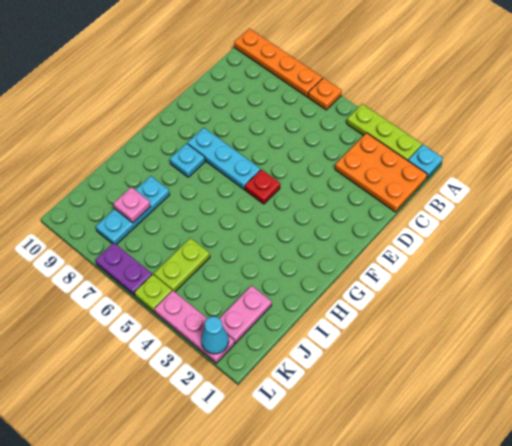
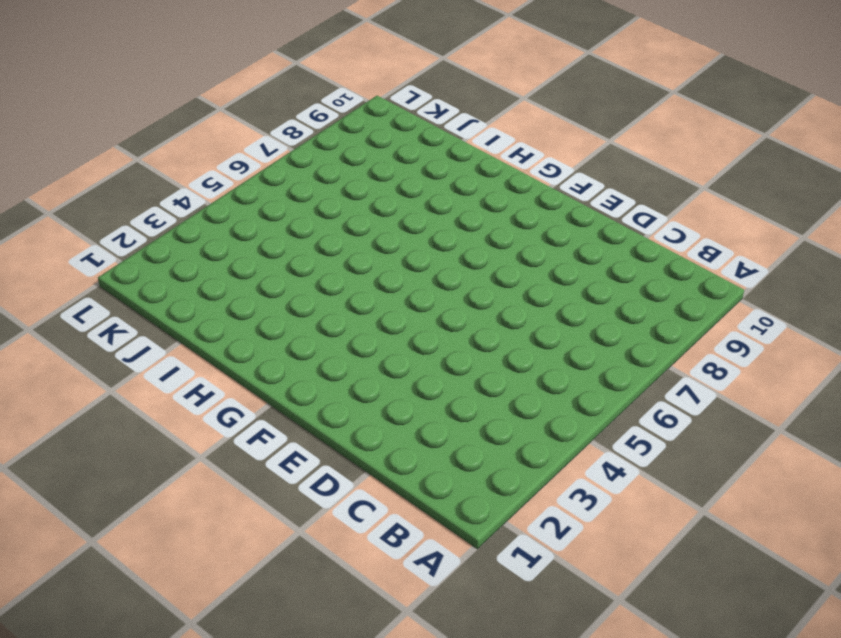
none -> cyan plate A1 level 1
none -> lime plate A2:A4 level 1
none -> orange plate A6 level 1

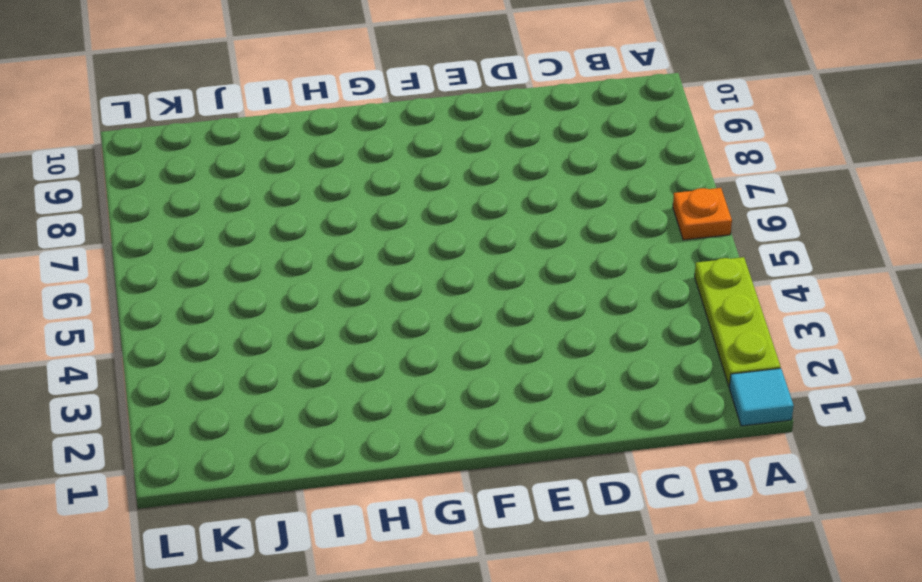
cyan tile A1 level 1 -> cyan plate A1 level 1
none -> orange plate A7:A10 level 1
none -> orange plate B1:C3 level 1
none -> red plate F5 level 1

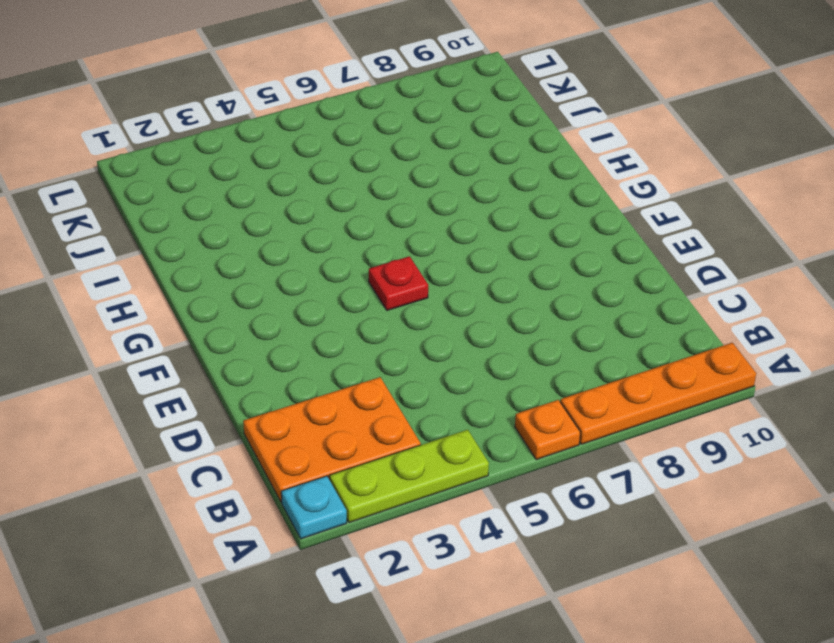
none -> cyan plate F6:F8 level 1
none -> cyan plate G8 level 1
none -> cyan plate I8:K8 level 1

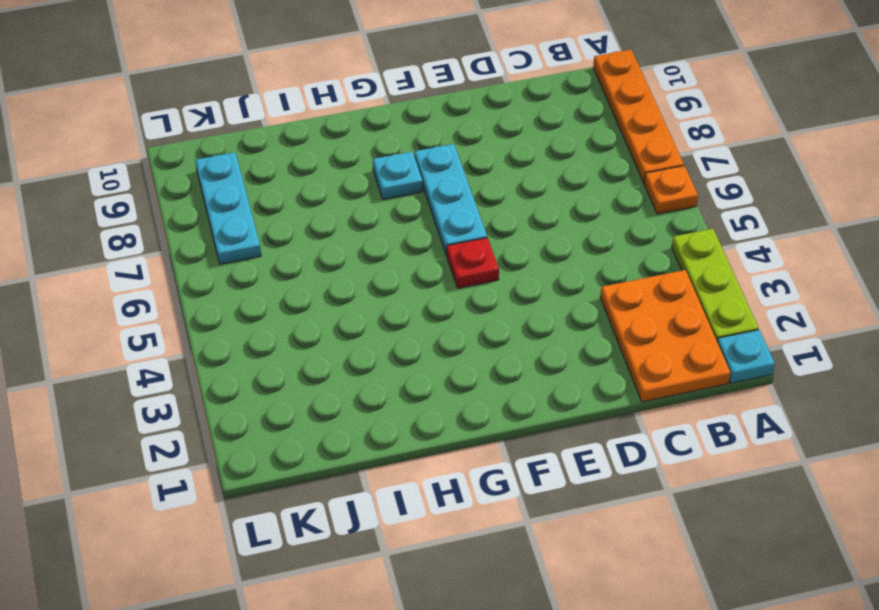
cyan plate K7:K9 level 1 -> cyan plate I8:K8 level 1
none -> pink plate J2:K2 level 1
none -> lime plate J5:K5 level 1
none -> pink plate L2:L4 level 1

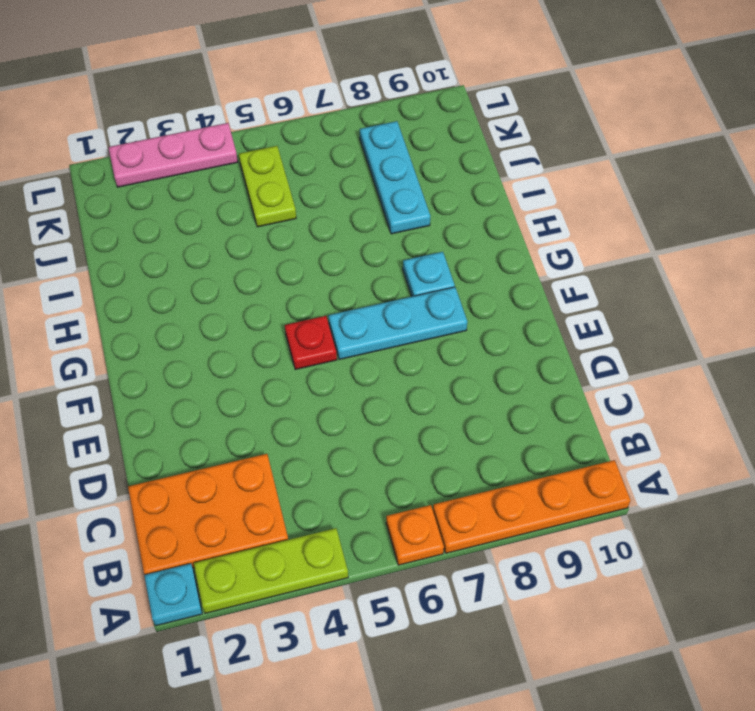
none -> pink plate J2:K2 level 1
none -> lime plate L5 level 1
none -> purple plate L6:L7 level 1

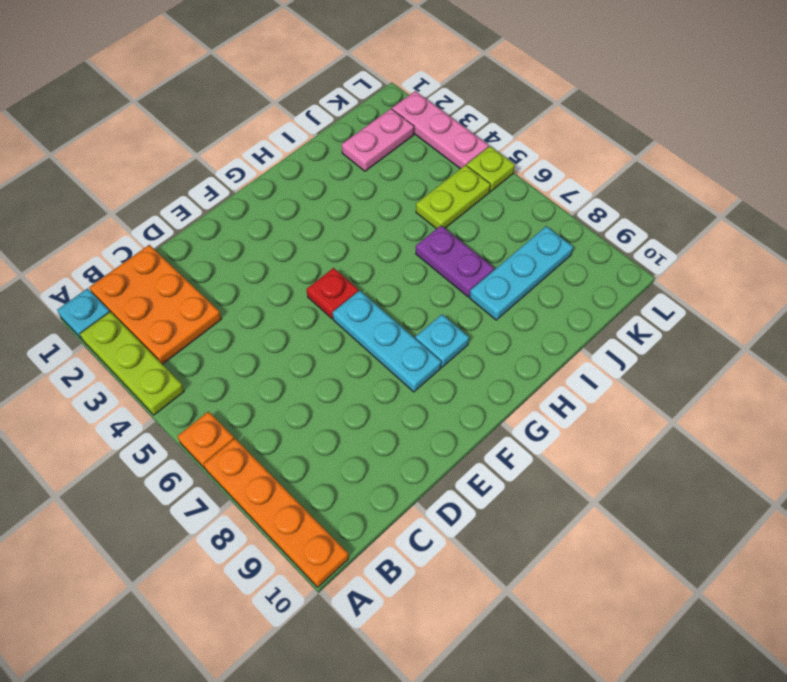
purple plate I6:I7 level 1 -> purple plate L6:L7 level 1
none -> pink plate J8 level 2
none -> cyan cone L2 level 2

